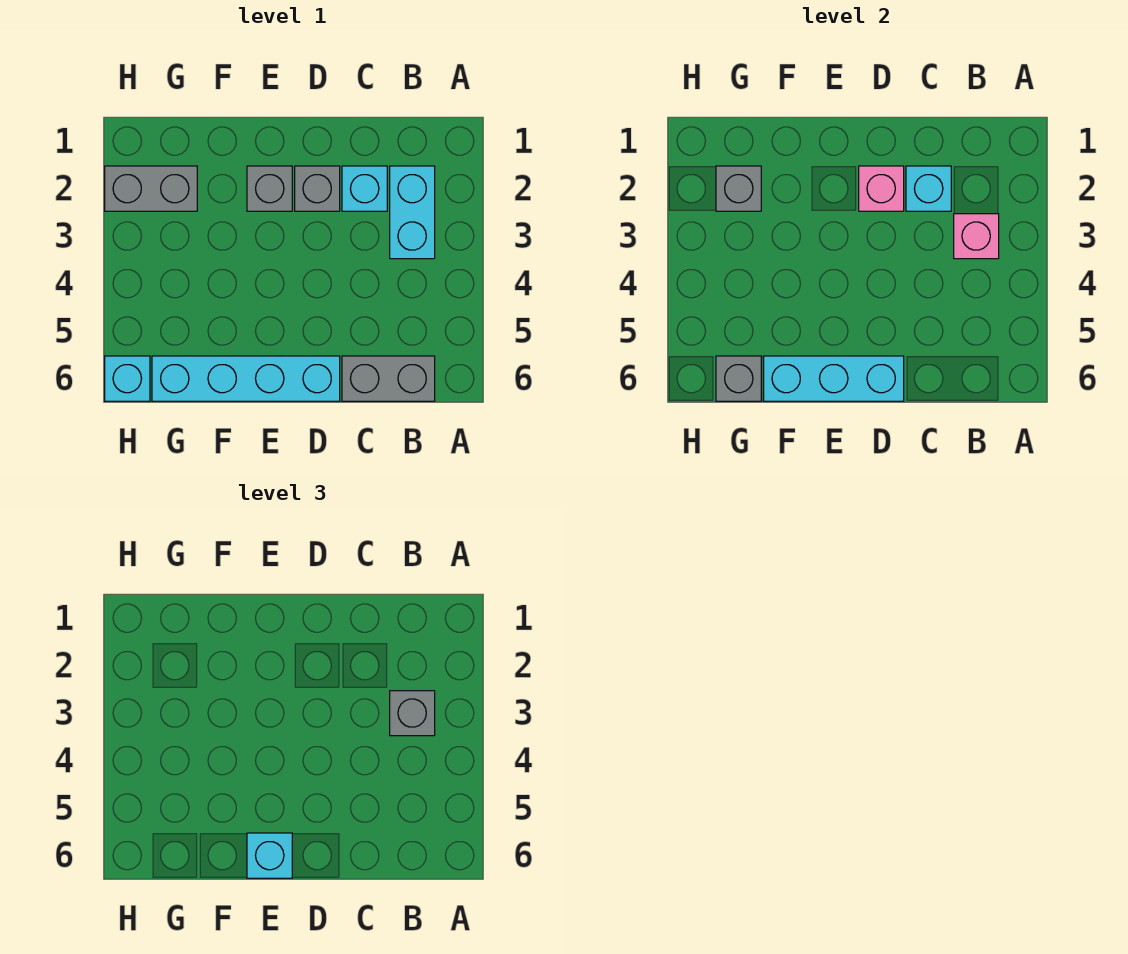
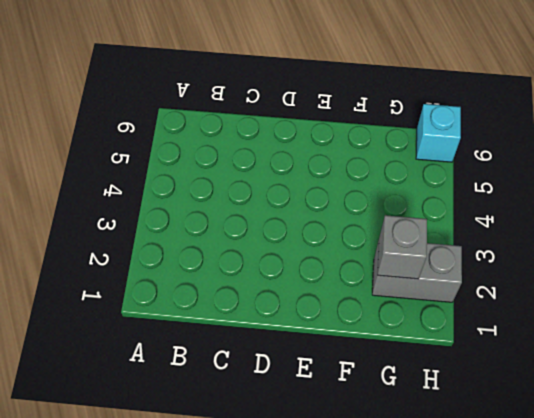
none -> cyan brick B2:B3 level 1
none -> grey brick B6:C6 level 1
none -> cyan brick C2 level 1

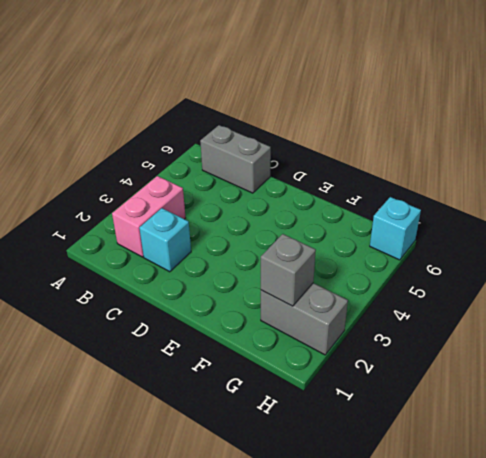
pink brick B2:B3 level 1 -> cyan brick B2:B3 level 1
none -> grey brick D2 level 1
none -> cyan brick D6:G6 level 1
none -> grey brick E2 level 1

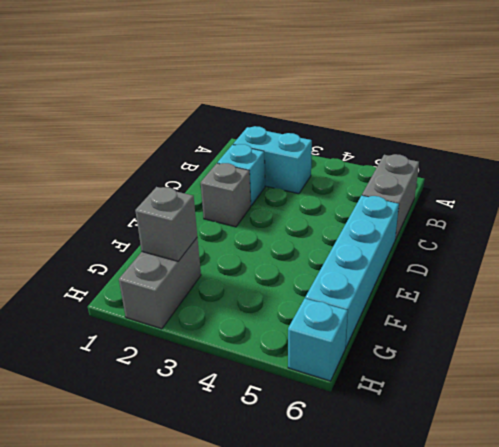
none -> grey brick E2 level 1
none -> pink brick B3 level 2
none -> cyan brick C2 level 2

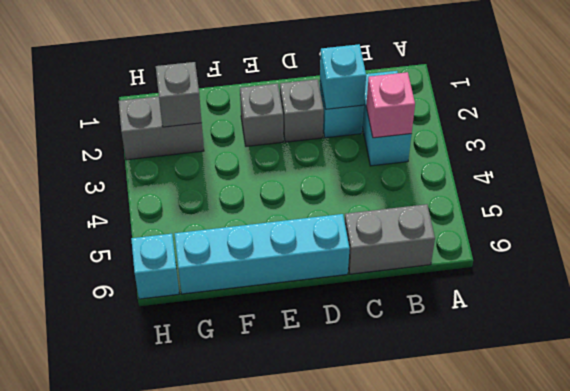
none -> pink brick D2 level 2
none -> cyan brick D6:F6 level 2
none -> grey brick G6 level 2

